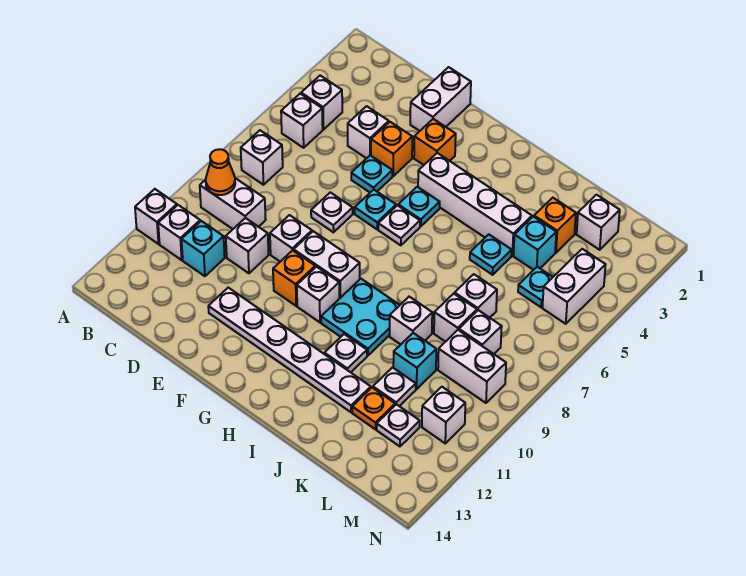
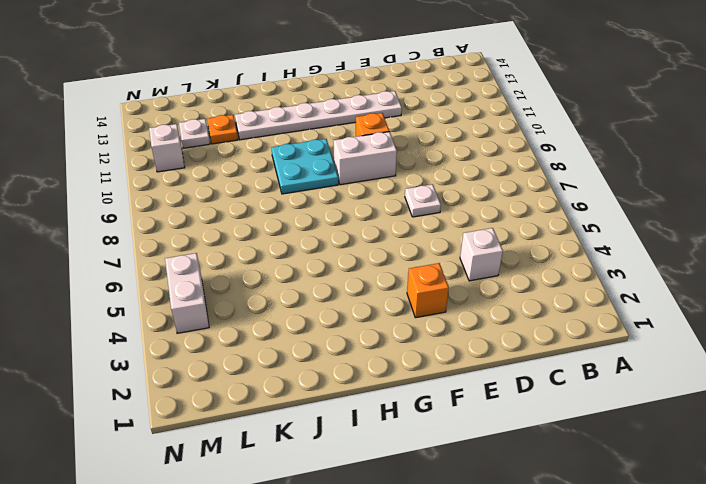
none -> white brick A11 level 1
none -> white brick B4 level 1
none -> white brick B5 level 1
none -> white brick B7 level 1

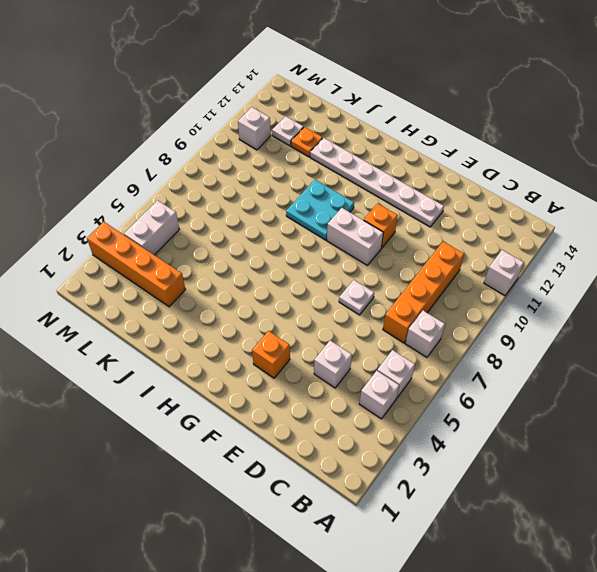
orange brick C7:C10 level 1 -> white brick B9:C9 level 1
orange brick K3:N3 level 1 -> orange brick K3 level 1
none -> white brick B11 level 1
none -> cyan brick C11 level 1
none -> white brick D10 level 1
none -> white brick E1:E2 level 1

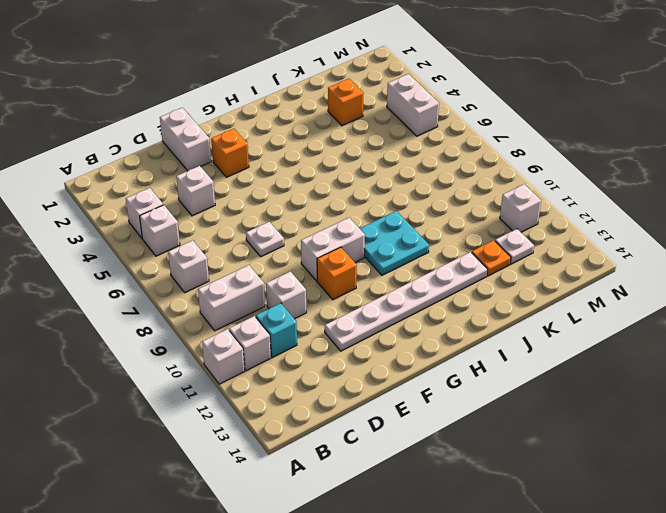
none -> orange brick E4 level 1
none -> cyan plate E5 level 1
none -> white brick E9 level 1
none -> cyan plate F6 level 1

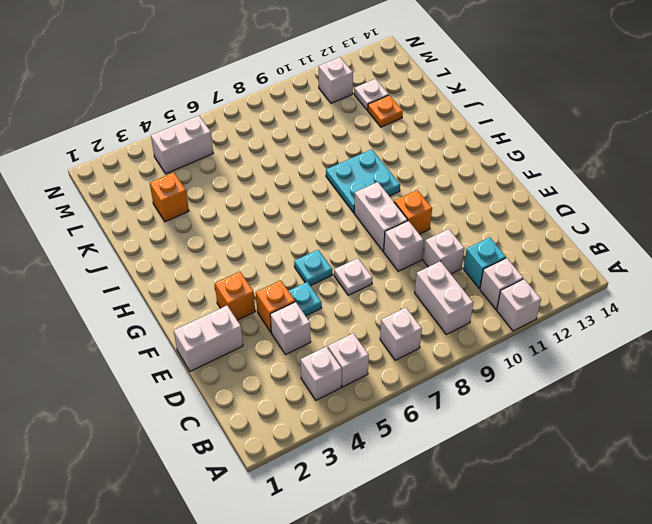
none -> white plate E12:J12 level 1
none -> white brick G4:J4 level 1
none -> cyan plate G5 level 1
none -> white plate G6 level 1

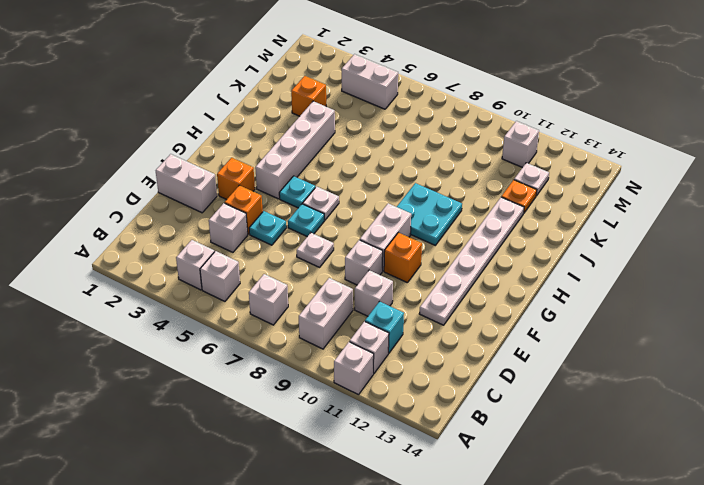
none -> white brick G10 level 1
none -> white plate I11 level 1
none -> cyan plate J5 level 1
none -> white brick J9 level 1

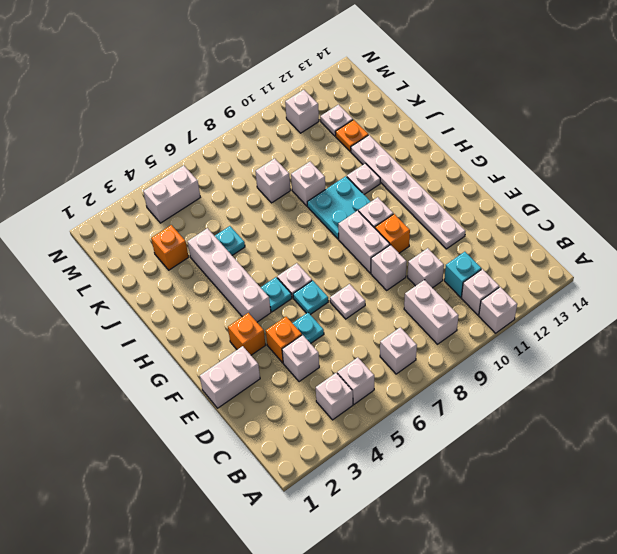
none -> cyan brick K4 level 1
none -> white brick K7 level 1
none -> cyan brick K10 level 1
none -> white plate K11 level 1

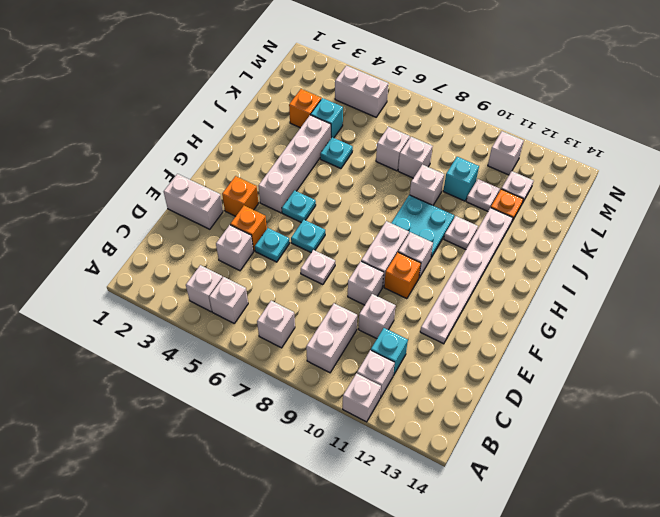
none -> white plate G6 level 1
none -> white brick L2 level 1
none -> cyan plate L5 level 1
none -> white brick L8 level 1

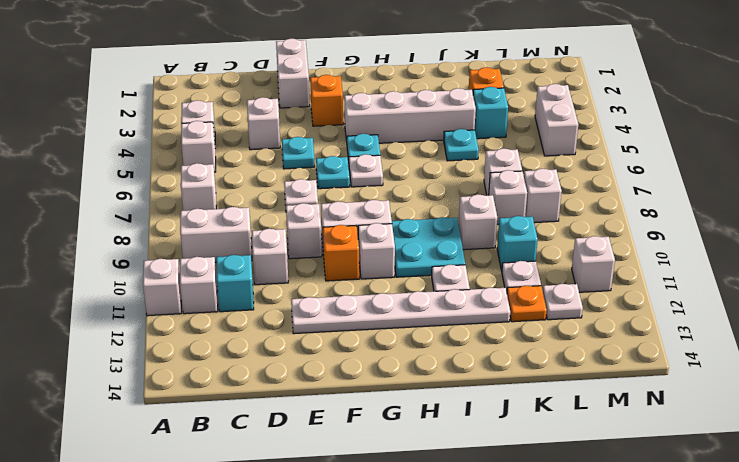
none -> orange brick E4 level 1
none -> white brick L2 level 1
none -> cyan plate L5 level 1
none -> white brick L9:M9 level 1

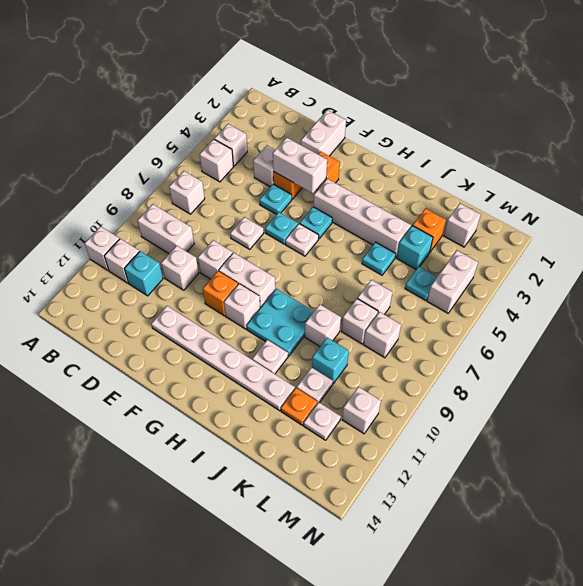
white brick E4:F4 level 2 -> white brick L9:M9 level 1
none -> orange cone B9 level 2

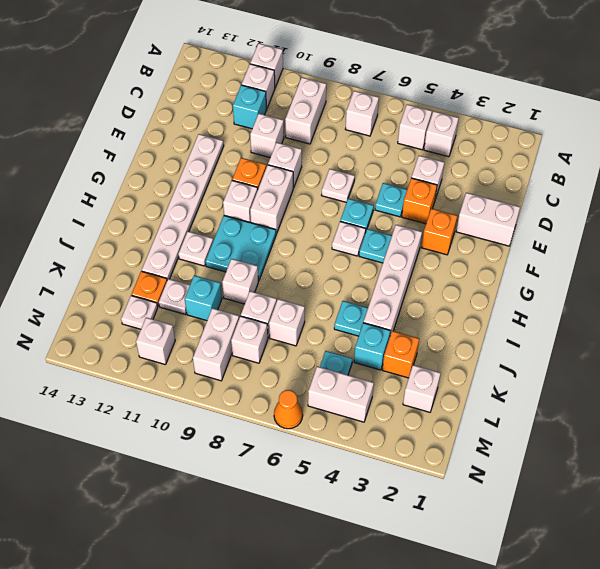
orange cone N6 level 1 -> orange cone B9 level 2

